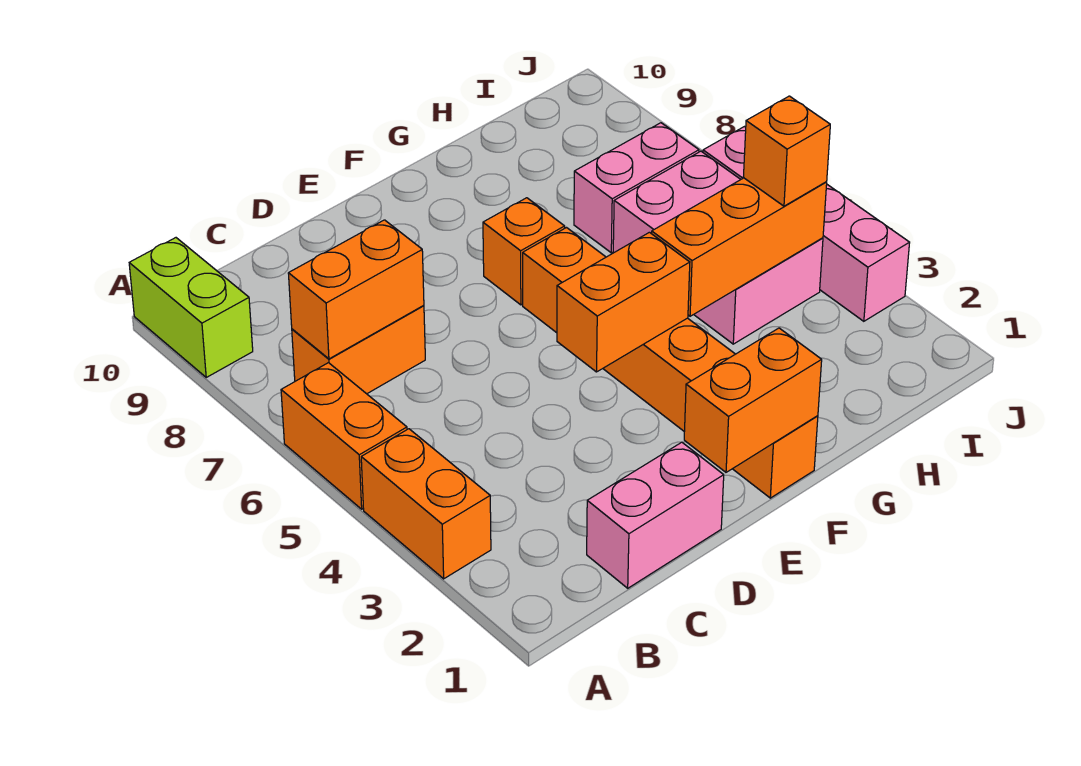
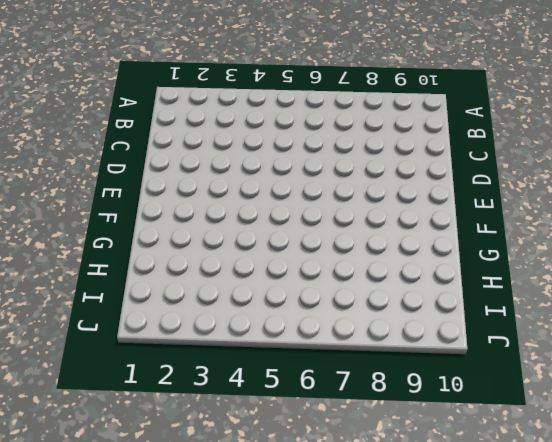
none -> orange brick A3:A4 level 1
none -> orange brick A5:A6 level 1
none -> lime brick A9:A10 level 1

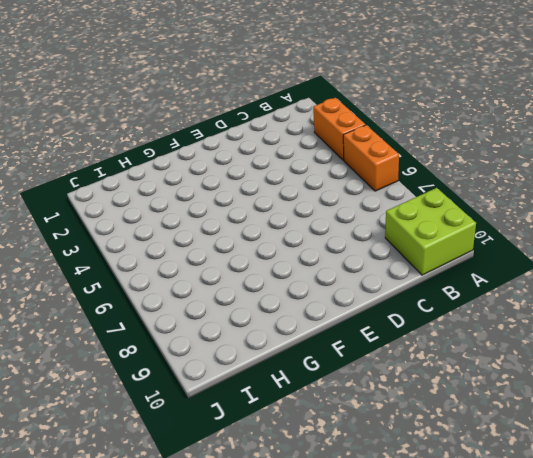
lime brick A9:B10 level 1 -> lime brick A9:A10 level 1
none -> orange brick B7:C7 level 1
none -> pink brick C1:D1 level 1
none -> orange brick F1:F6 level 1

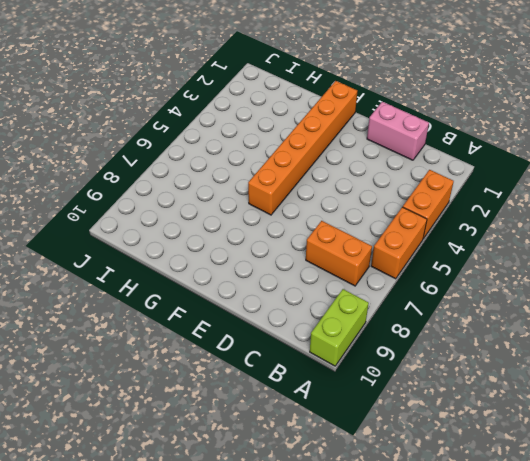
none -> orange brick F7 level 1
none -> pink brick H4:I6 level 1
none -> pink brick H7:I7 level 1

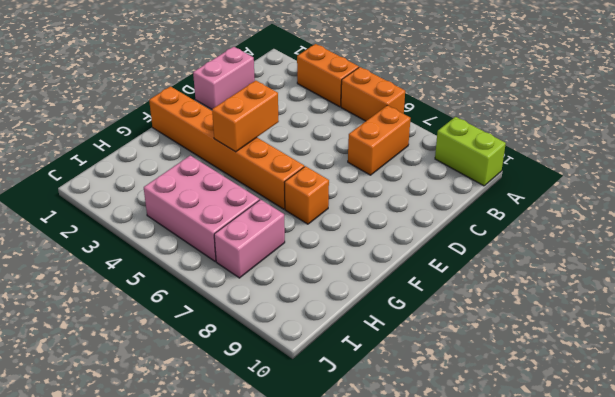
none -> pink brick J3:J6 level 1
none -> orange brick B7:C7 level 2
none -> orange brick E1:F1 level 2

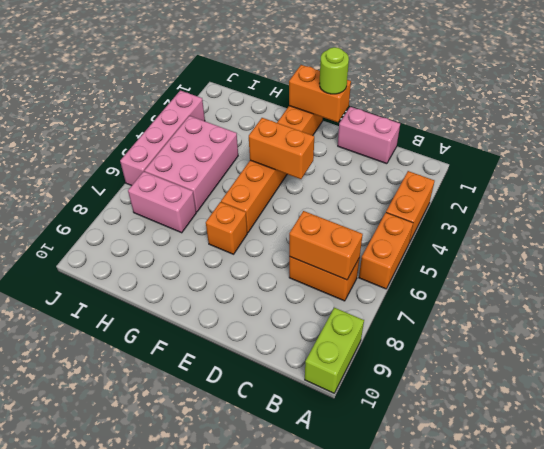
lime round brick E1 level 3 -> none
none -> orange brick G4:I4 level 2
none -> orange brick I4 level 3

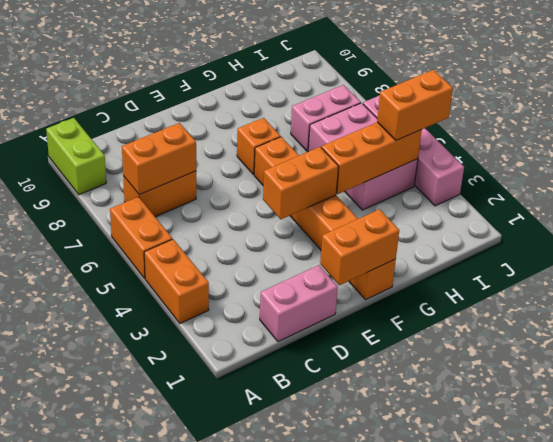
orange brick I4:J4 level 3 -> orange brick I4 level 3

